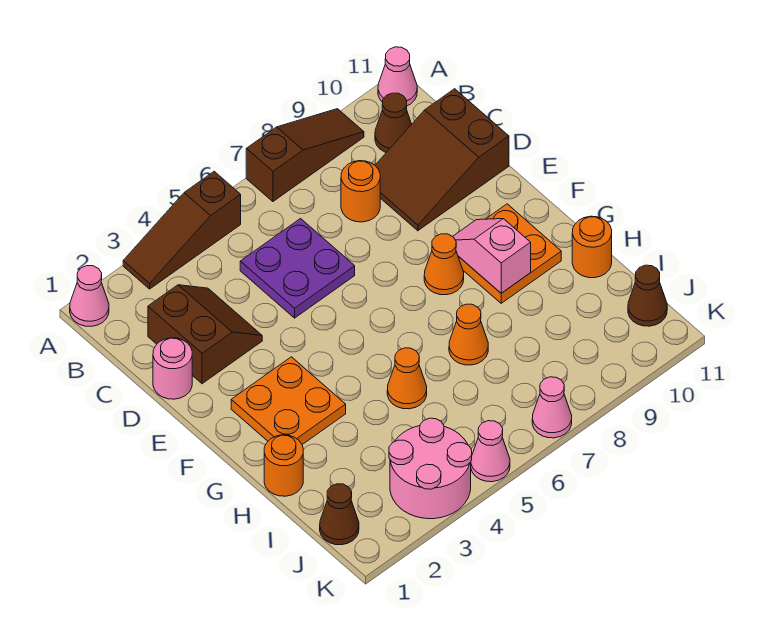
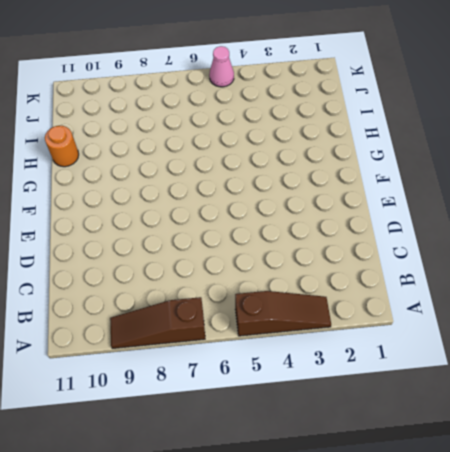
none -> pink cone A1 level 1
none -> pink cone A11 level 1
none -> brown cone B10 level 1

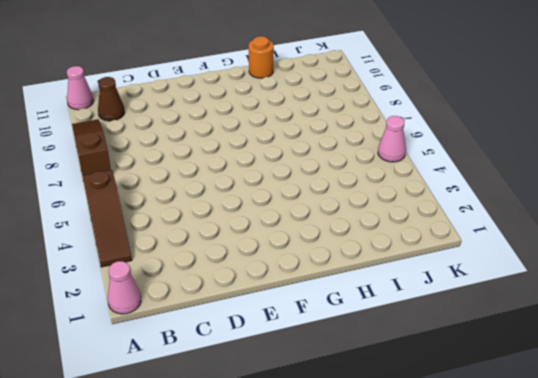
none -> brown slope C2:D3 level 1 top 2
none -> purple plate C5:D6 level 1
none -> orange round brick C8 level 1

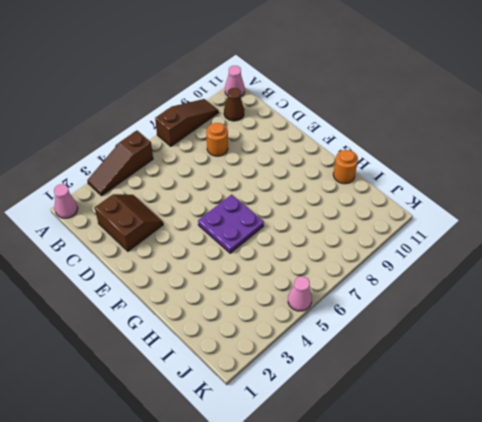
purple plate F5:G6 level 1 -> purple plate C5:D6 level 1
none -> brown slope C9:D11 level 1 top 11
none -> pink round brick D1 level 1
none -> orange plate F2:G3 level 1

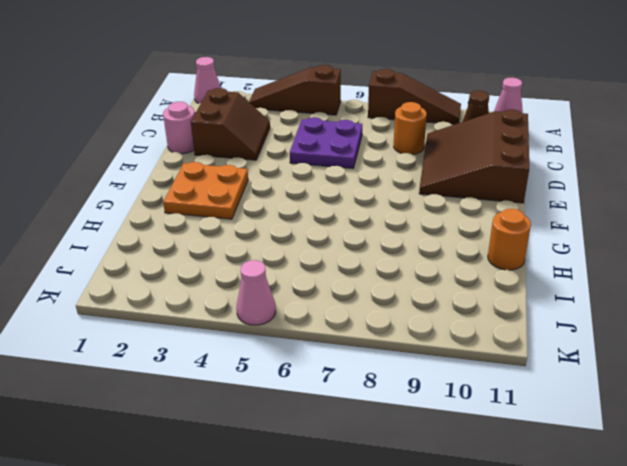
brown slope C9:E11 level 1 top 11 -> brown slope C9:D11 level 1 top 11
none -> orange cone F8 level 1
none -> orange plate F9:G10 level 1
none -> orange round brick H1 level 1

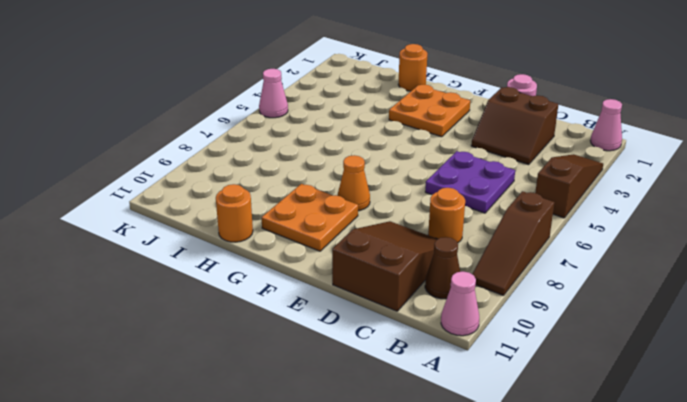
none -> orange cone H5 level 1
none -> orange cone H7 level 1
none -> brown cone J1 level 1

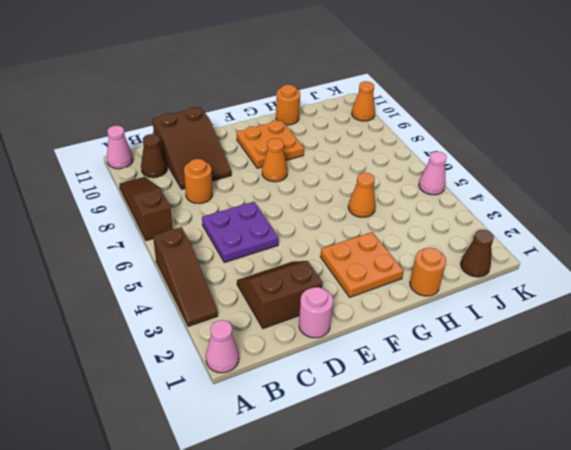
orange cone K10 level 1 -> orange cone H7 level 1
none -> pink round brick J3:K4 level 1
none -> brown cone J11 level 1
none -> pink cone K7 level 1

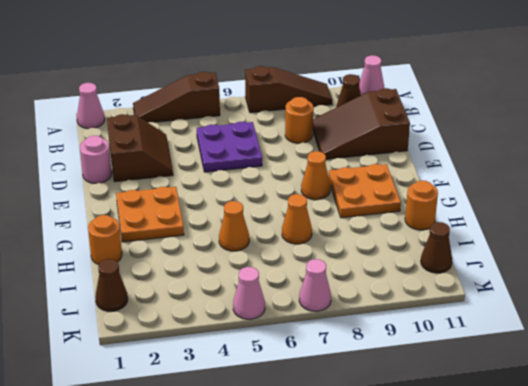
none -> pink round brick J3:K4 level 1
none -> pink slope F9:G9 level 2 top G

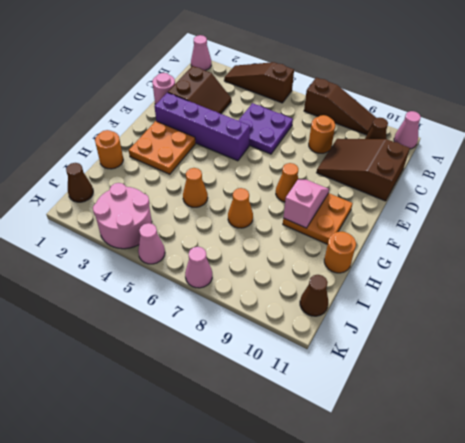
purple brick E2:E5 level 1 -> none

